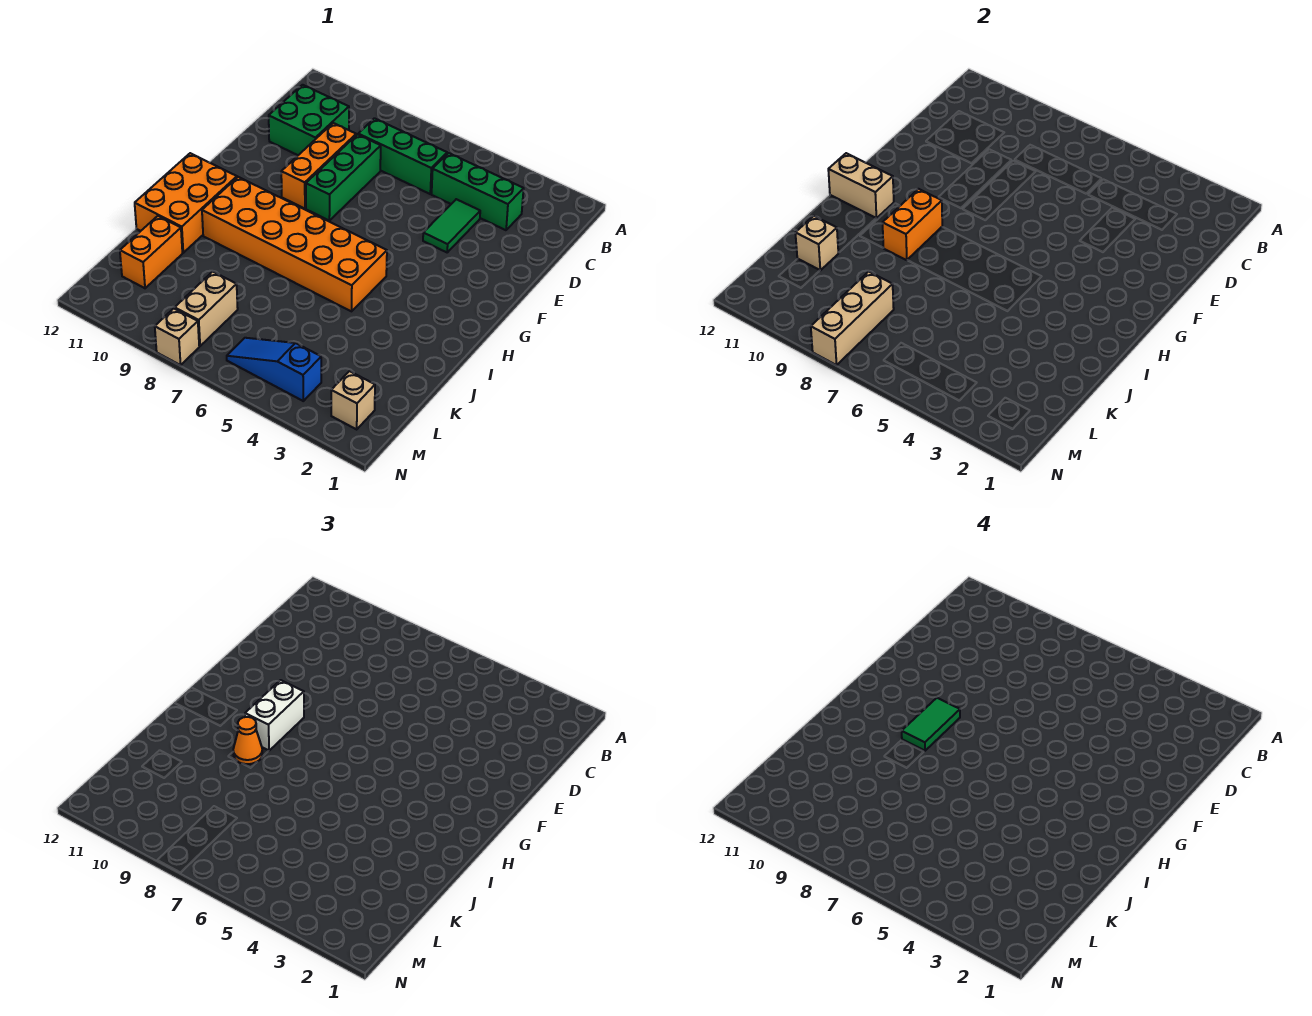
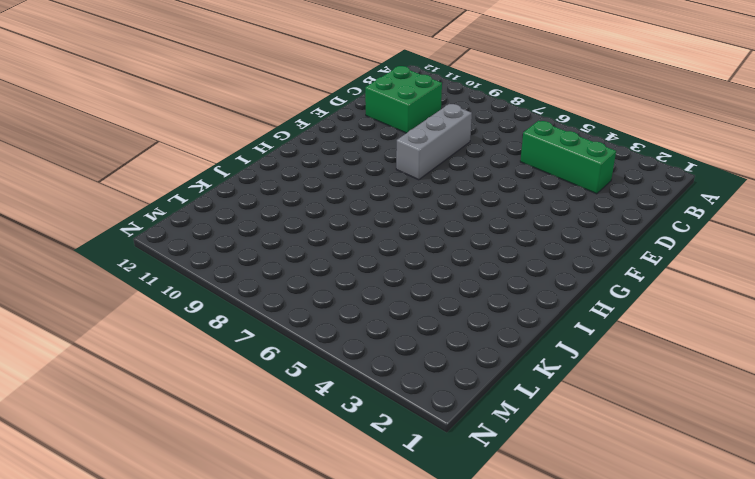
grey brick D8:F8 level 1 -> green brick D8:F8 level 1
none -> green brick C6:C8 level 1
none -> green tile D4:E4 level 1
none -> orange brick D9:F9 level 1

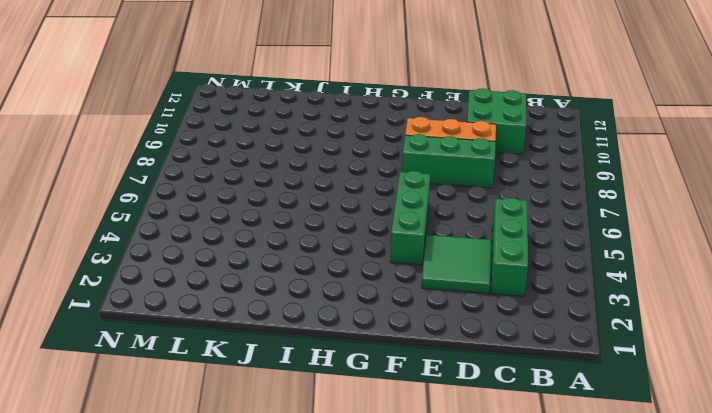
green tile D3:E4 level 1 -> green tile D4:E4 level 1
green brick F4:F6 level 1 -> green brick C6:C8 level 1
none -> orange brick H5:I10 level 1
none -> orange brick H11:J12 level 1
none -> orange brick K11:L11 level 1

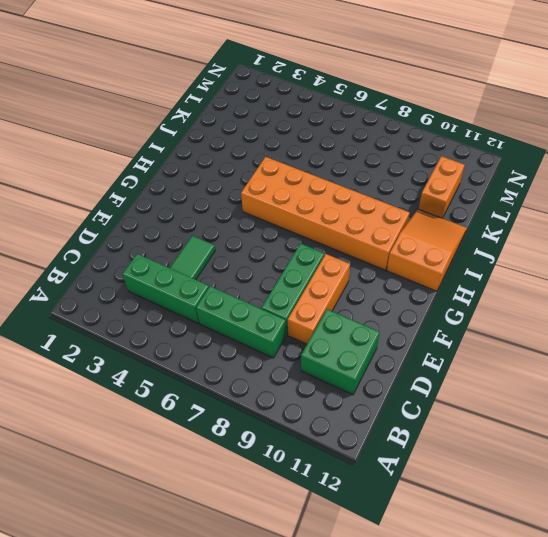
orange slope H11:J12 level 1 top H -> orange brick H11:J12 level 1
none -> tan brick L8:M8 level 1
none -> tan brick M2 level 1
none -> blue slope M4:M6 level 1 top 4

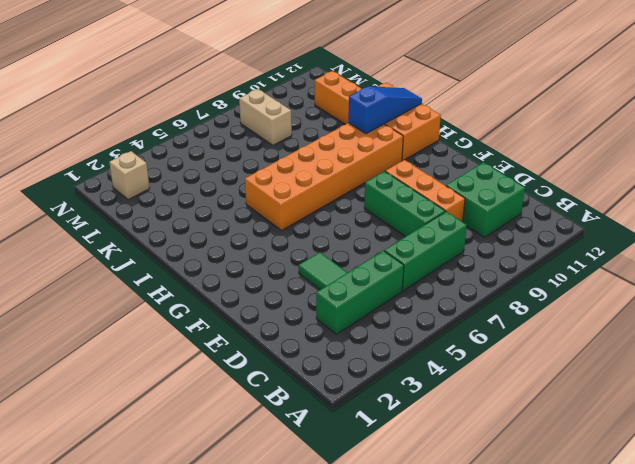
blue slope I10:I12 level 2 top 10 -> blue slope M4:M6 level 1 top 4
none -> tan brick N8 level 1
none -> orange brick H9:I9 level 2
none -> tan brick H11:H12 level 2

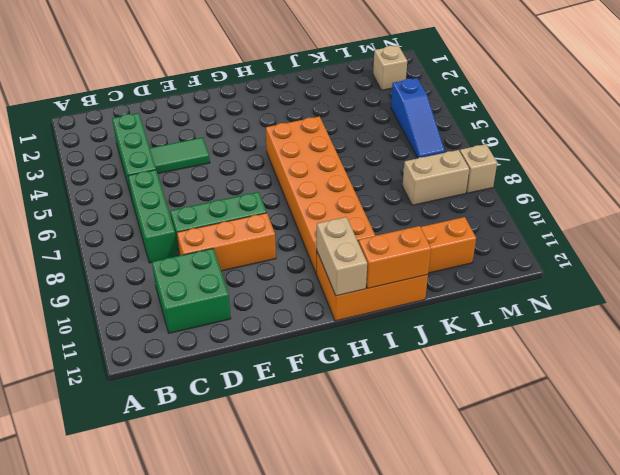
orange brick I12:J12 level 2 -> orange brick H9:I9 level 2
none -> tan brick K11 level 2
none -> tan brick L8:N8 level 2
none -> white brick G9:H9 level 3

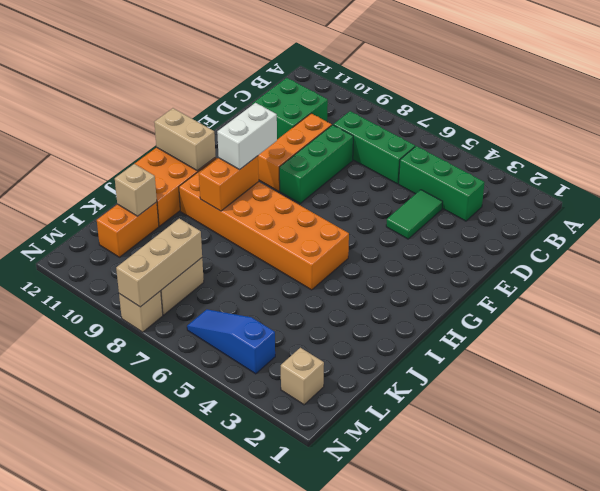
none -> orange cone I9 level 3
none -> green tile G9:H9 level 4

